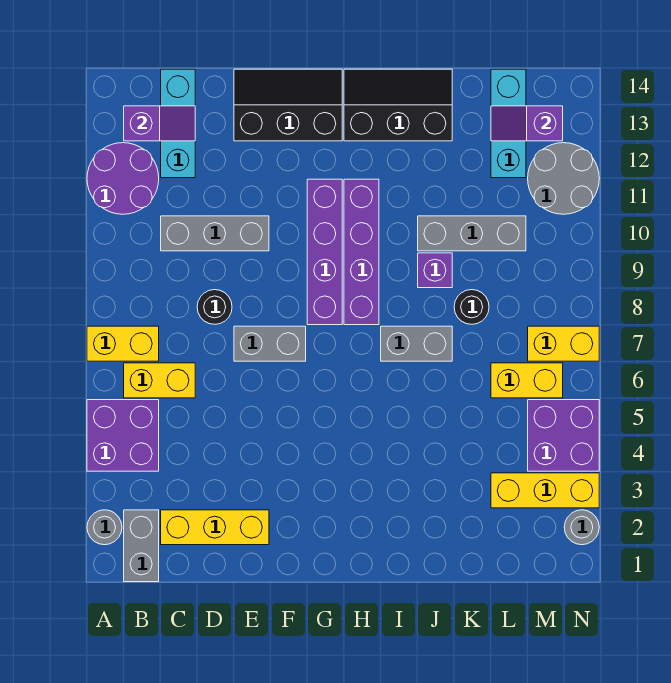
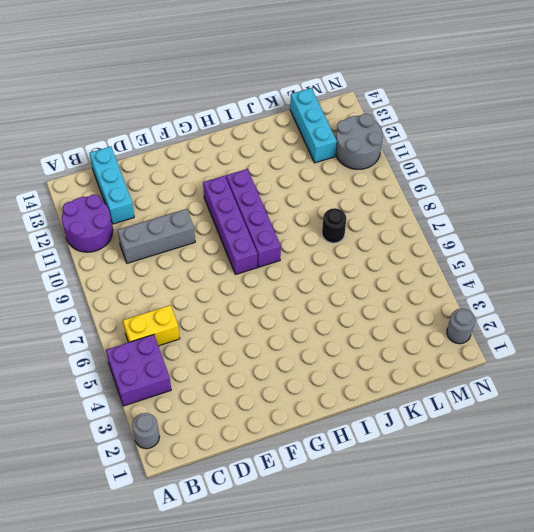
none -> yellow brick A7:B7 level 1
none -> grey brick B1:B2 level 1
none -> yellow brick C2:E2 level 1

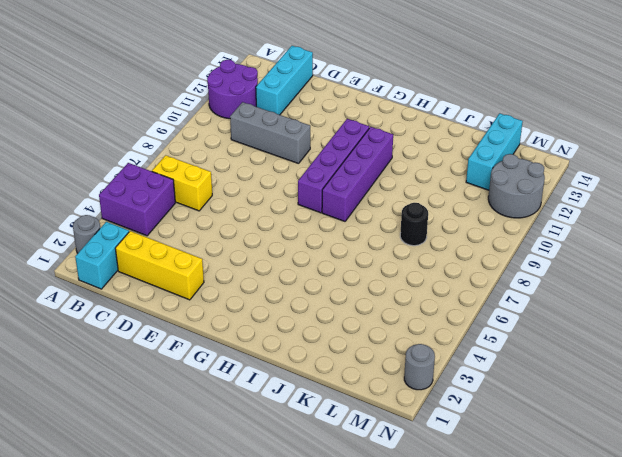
cyan brick B1:B2 level 1 -> grey brick B1:B2 level 1
none -> yellow brick A7:B7 level 1
none -> black round brick D8 level 1
none -> grey brick E7:F7 level 1

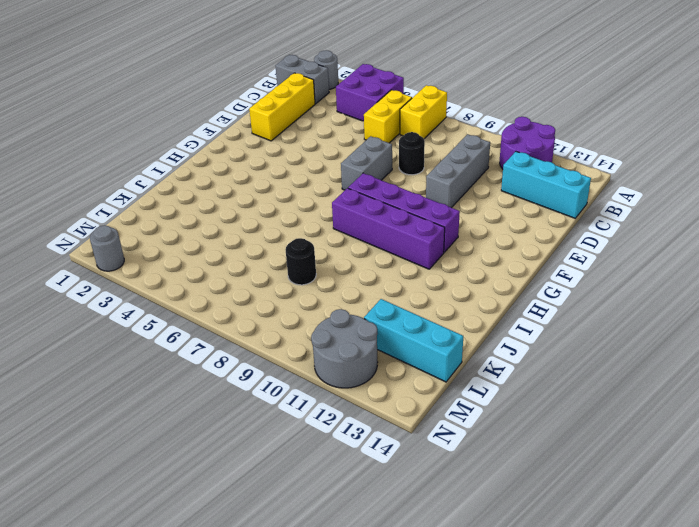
none -> black slope E13:G14 level 1 top 13
none -> black slope H13:J14 level 1 top 13
none -> grey brick I7:J7 level 1

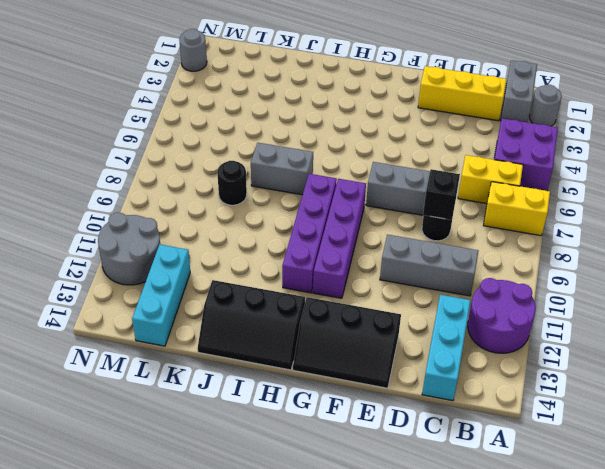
black brick D8 level 2 -> none
none -> purple brick J9 level 1
none -> grey brick J10:L10 level 1
none -> yellow brick L3:N3 level 1

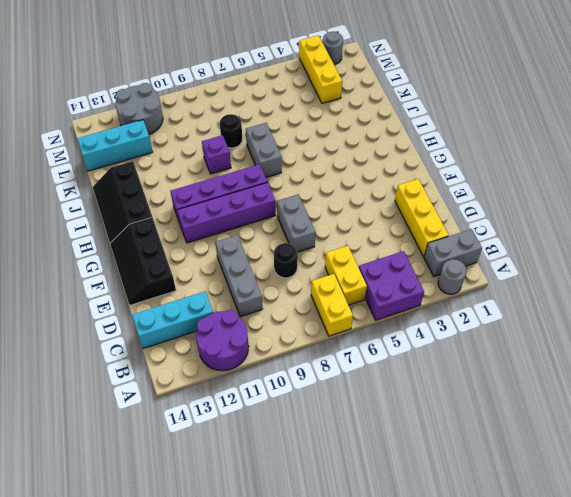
none -> grey brick J10:L10 level 1
none -> yellow brick L6:M6 level 1
none -> purple brick M4:N5 level 1

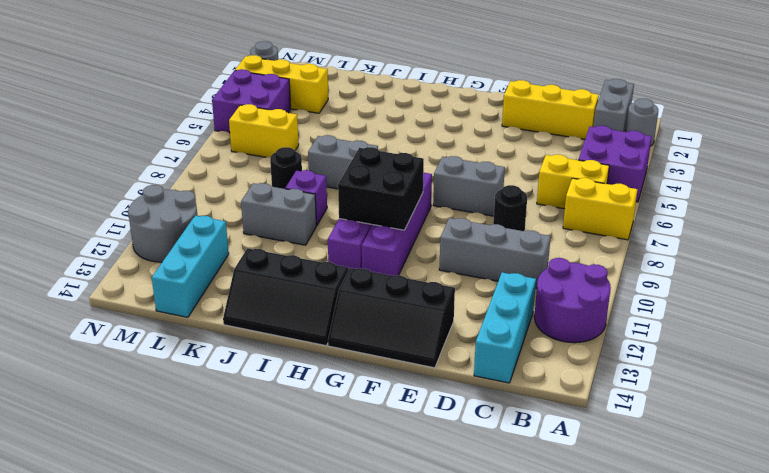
black brick G9:H10 level 2 -> none
grey brick J10:K10 level 1 -> grey brick J10:L10 level 1
none -> yellow brick M7:N7 level 1
none -> purple slope B13:C13 level 2 top B
none -> purple slope L13:M13 level 2 top M

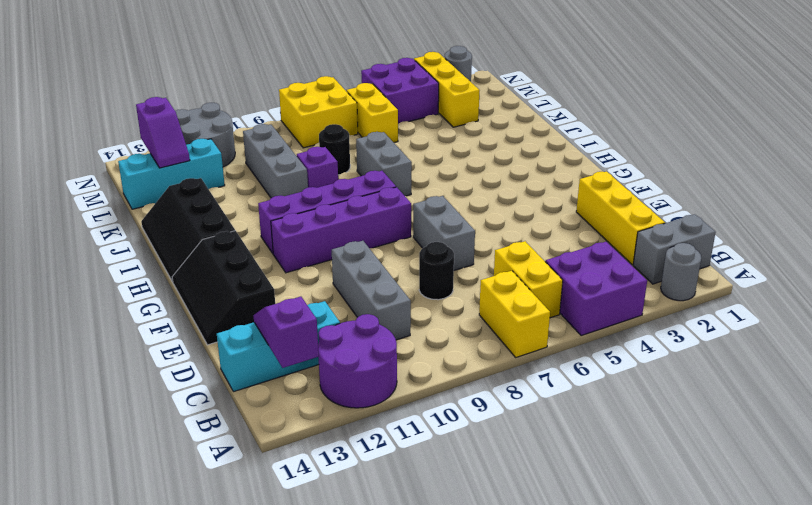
yellow brick M7:N8 level 1 -> yellow brick M7:N7 level 1

